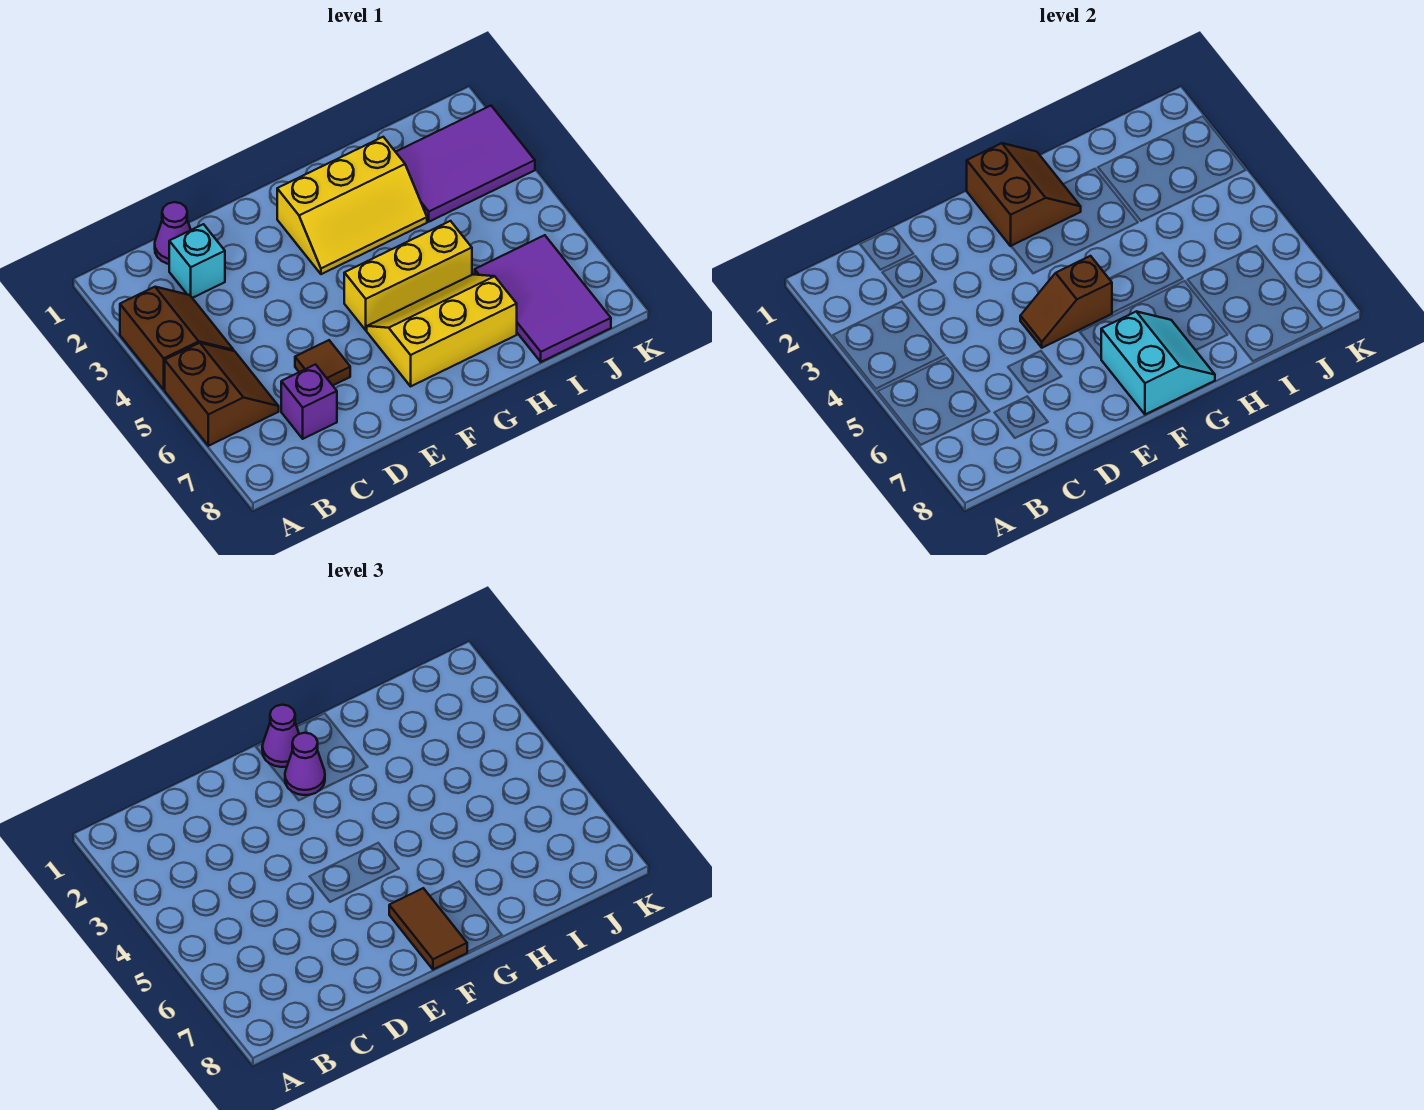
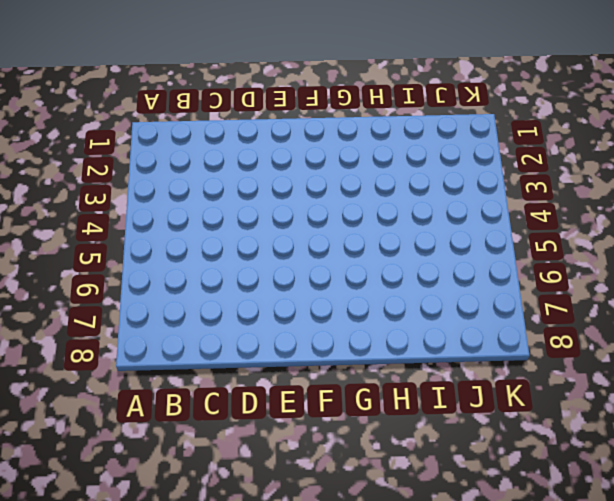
none -> brown slope A3:B4 level 1 top A
none -> brown slope A5:B6 level 1 top A
none -> purple cone C1 level 1

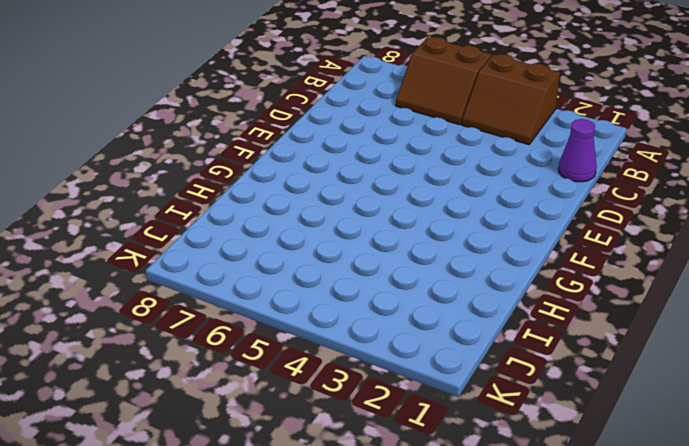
none -> cyan brick C2 level 1
none -> purple brick C7 level 1
none -> brown tile D6 level 1

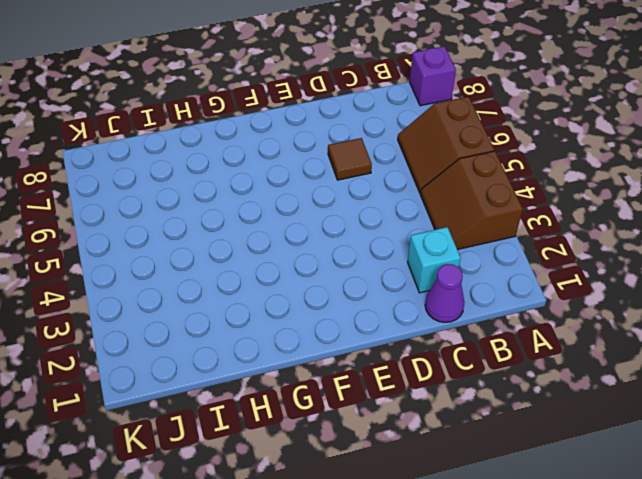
purple brick A8 level 1 -> purple brick C7 level 1
none -> yellow slope F2:H3 level 1 top 2
none -> yellow brick F5:H5 level 1
none -> yellow slope F6:H7 level 1 top 7

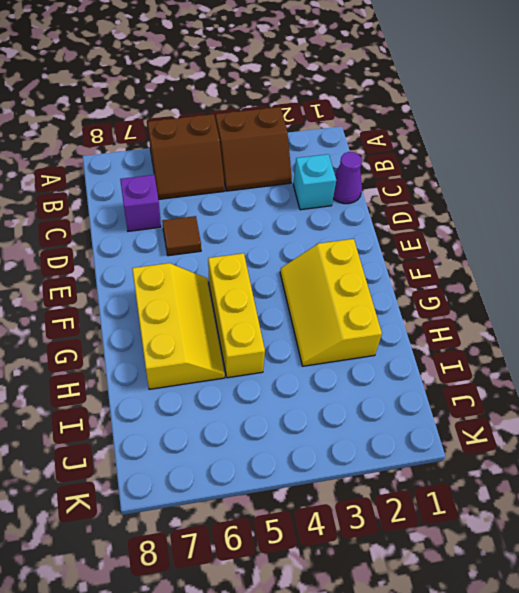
none -> purple tile I2:K3 level 1
none -> purple tile I6:J8 level 1
none -> brown slope E5:F5 level 2 top F

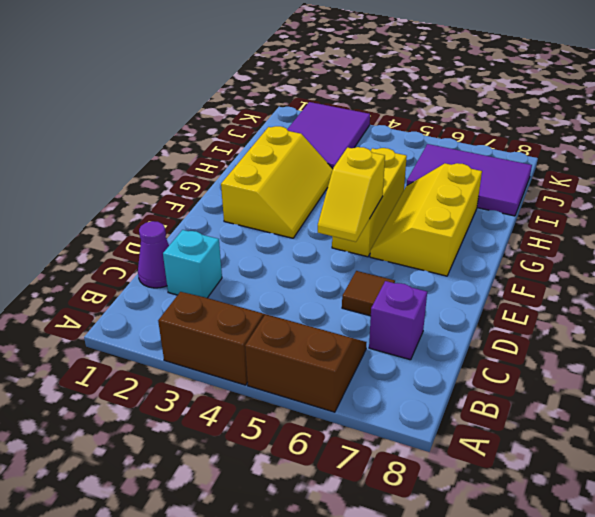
yellow slope E5:F5 level 2 top F -> brown slope E5:F5 level 2 top F
none -> brown slope F1:G2 level 2 top F
none -> cyan slope F7:G8 level 2 top F
none -> purple cone F1 level 3

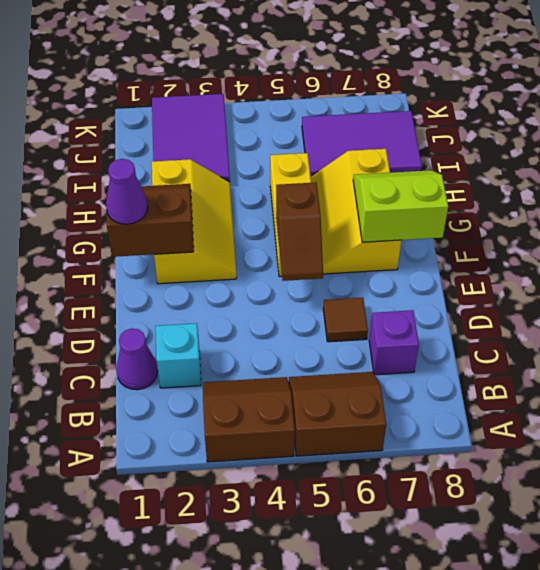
lime slope F7:G8 level 2 top F -> cyan slope F7:G8 level 2 top F
none -> purple cone F2 level 3
none -> brown tile F7:F8 level 3

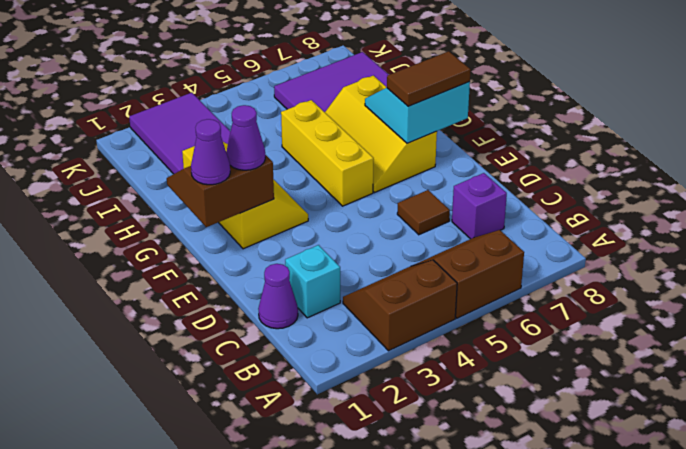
none -> brown slope E5:F5 level 2 top F

